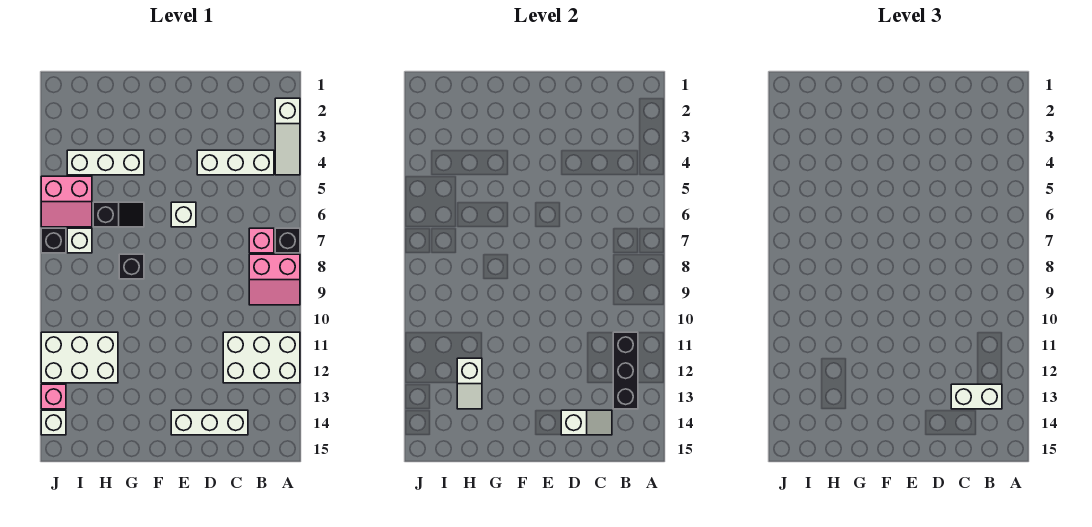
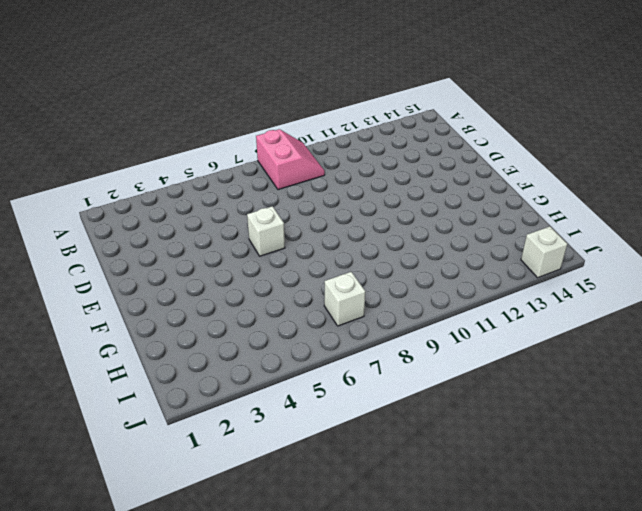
none -> white slope A2:A4 level 1 top 2
none -> black brick A7 level 1
none -> white brick A11:C12 level 1

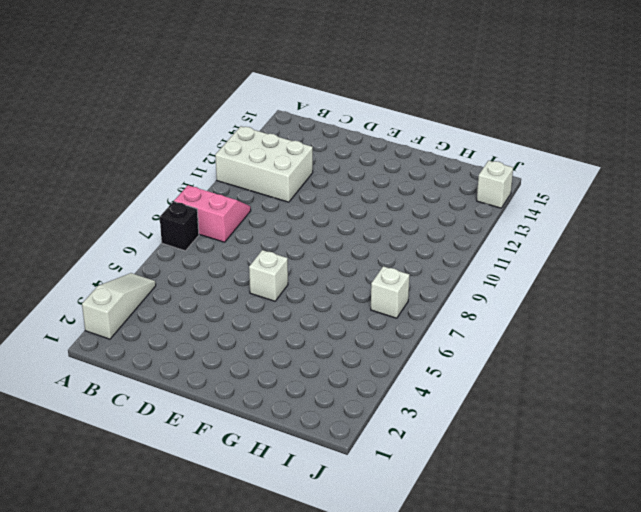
none -> white brick B4:D4 level 1
none -> pink brick B7 level 1
none -> white brick C14:E14 level 1

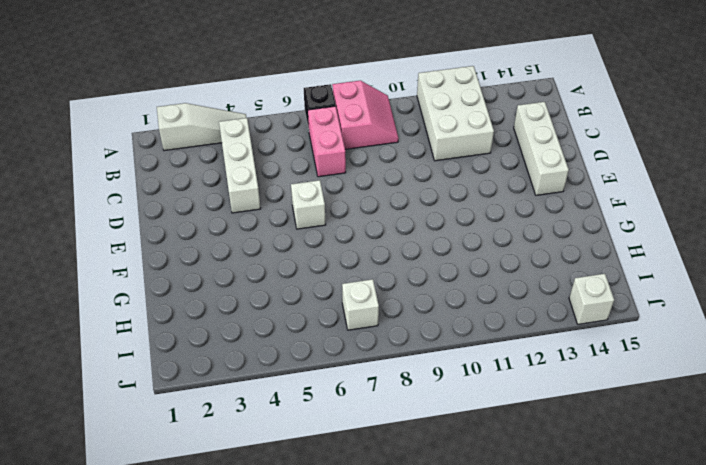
pink brick B7:C7 level 1 -> pink brick B7 level 1
none -> white brick G4:I4 level 1
none -> black slope G6:H6 level 1 top H
none -> black brick G8 level 1

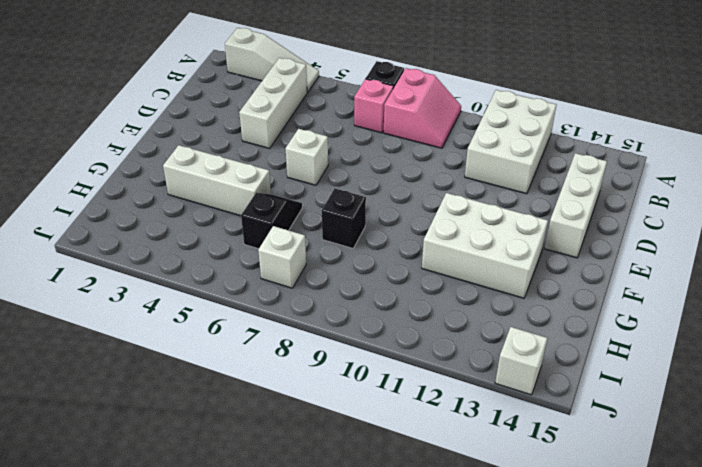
white brick F11:G13 level 1 -> white brick H11:J12 level 1
white brick G3:G5 level 1 -> white brick G4:I4 level 1
none -> pink slope I5:J6 level 1 top 5
none -> black brick J7 level 1
none -> pink brick J13 level 1

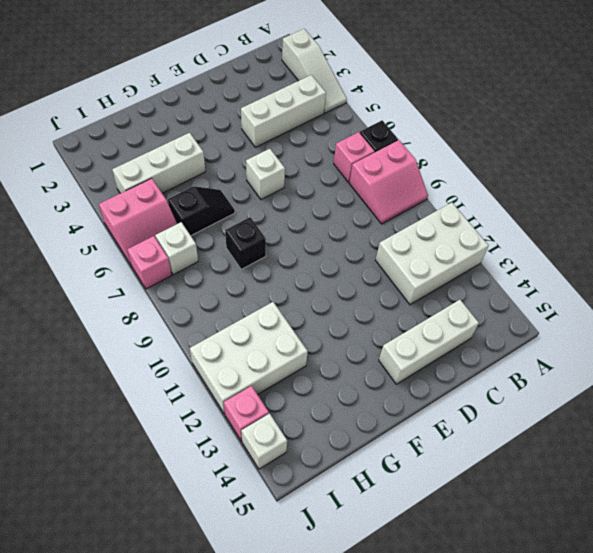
pink brick J7 level 1 -> black brick J7 level 1
none -> black brick B11:B13 level 2
none -> white slope C14:D14 level 2 top D
none -> white slope H12:H13 level 2 top 12

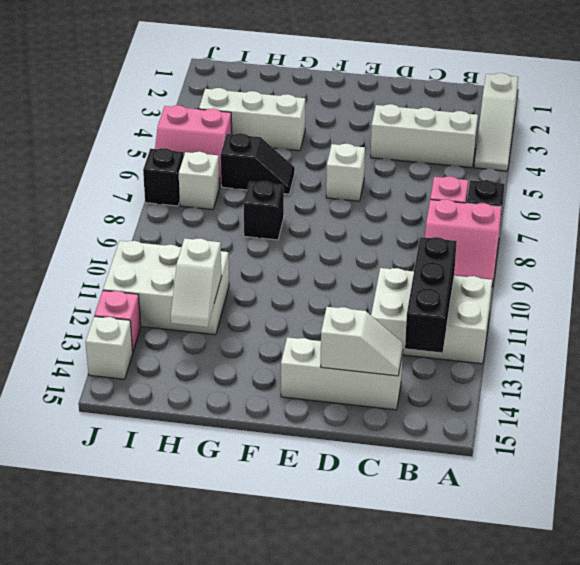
none -> white brick B13:C13 level 3

